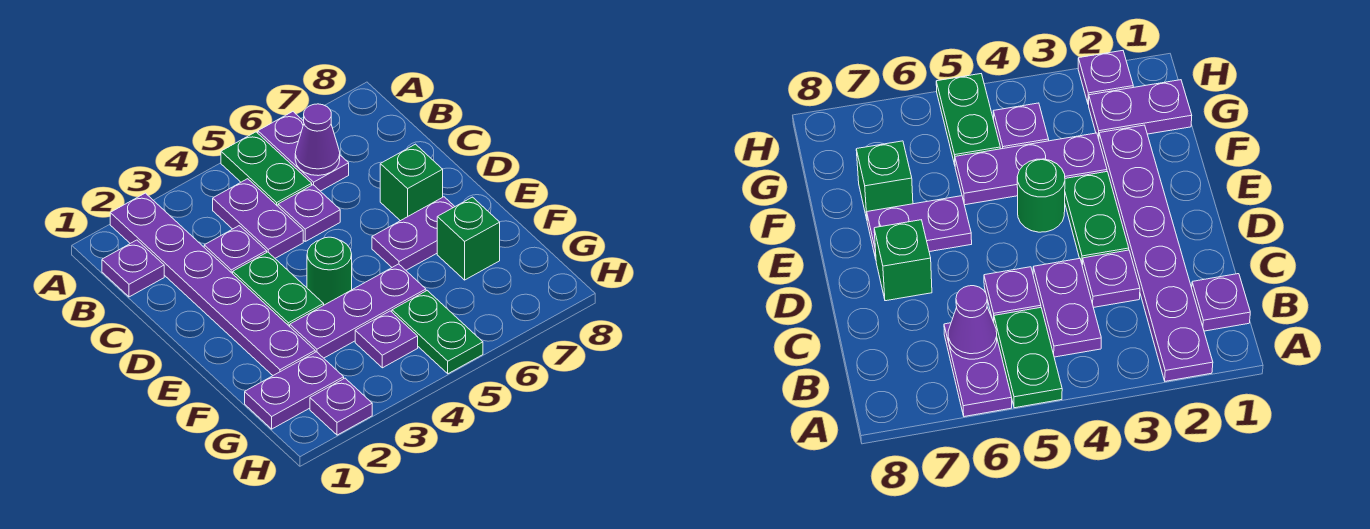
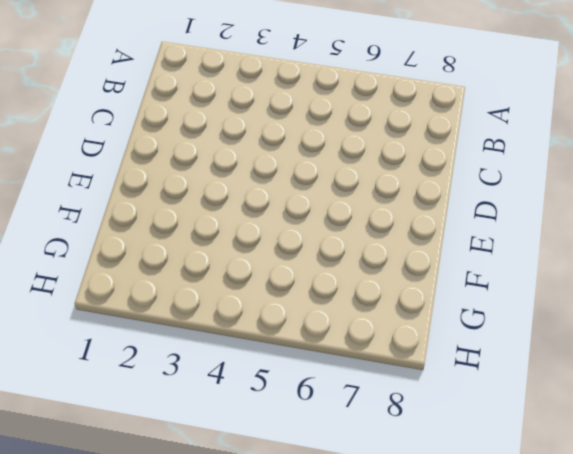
none -> purple plate A2:F2 level 1
none -> green plate A5:B5 level 1
none -> purple plate A6:B6 level 1

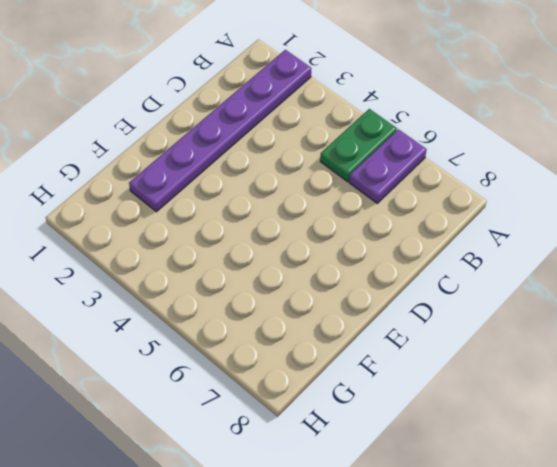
none -> purple plate B1 level 1
none -> purple plate B4:C4 level 1
none -> purple plate C3 level 1

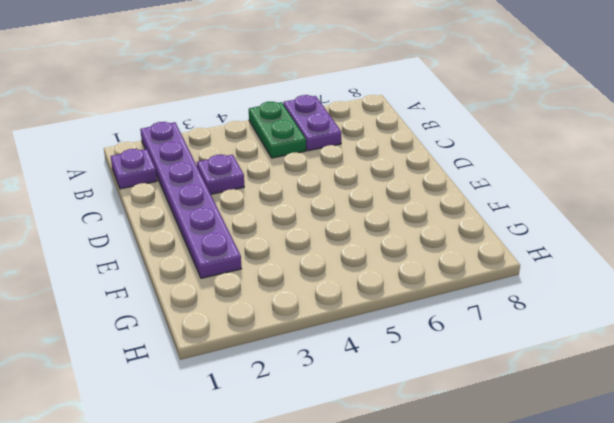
none -> purple plate B4:C4 level 1
none -> purple plate C5 level 1
none -> green plate D3:E3 level 1

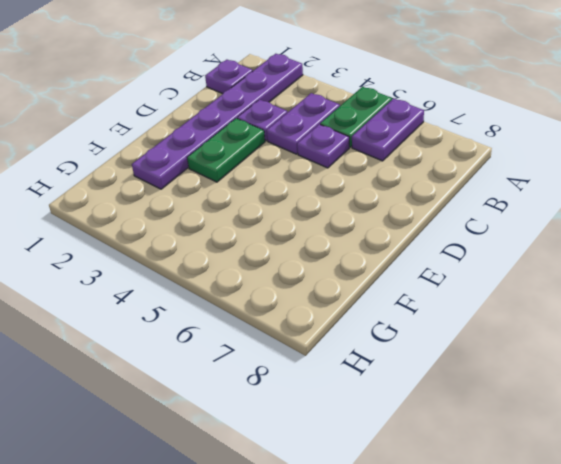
none -> green brick D7 level 1
none -> green round brick E4 level 1
none -> purple plate E6:E7 level 1

